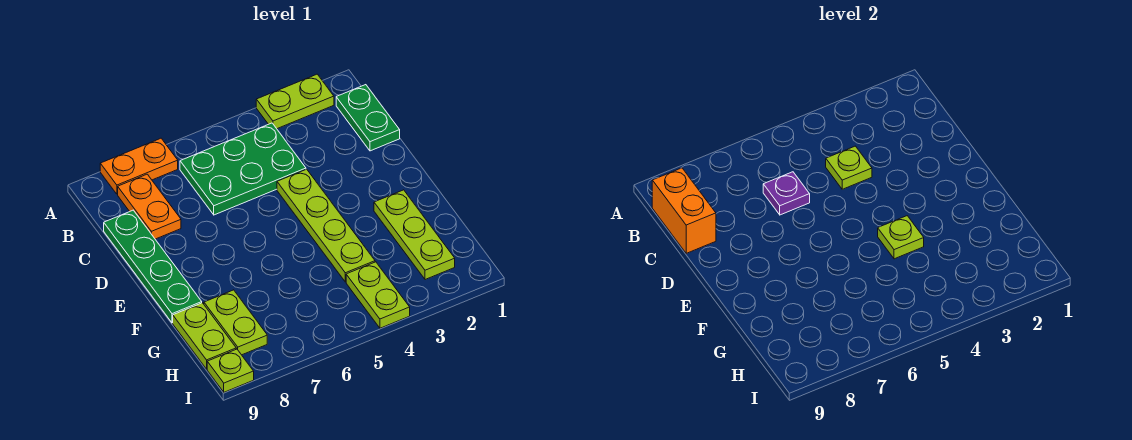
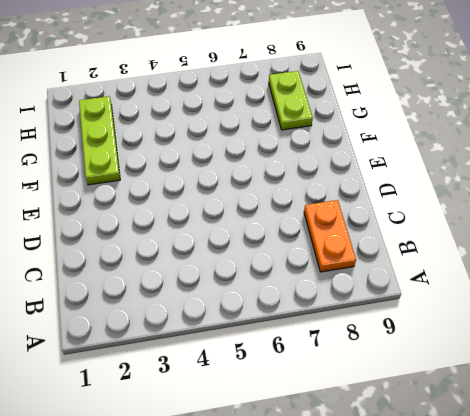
none -> lime plate A2:A3 level 1
none -> orange plate A7:A8 level 1
none -> green plate B1:C1 level 1

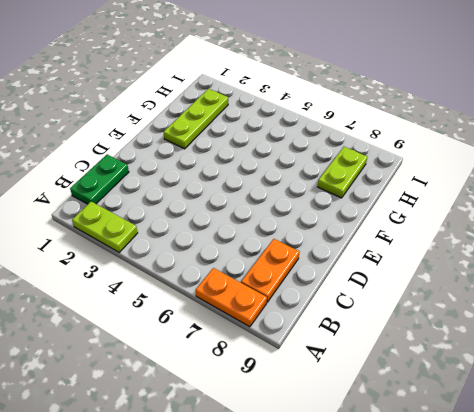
none -> green plate B4:C6 level 1
none -> green plate C9:F9 level 1
none -> lime plate D4:G4 level 1

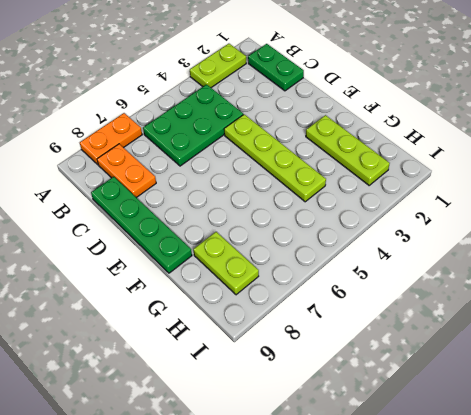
none -> lime plate G9:H9 level 1
none -> lime plate H4:I4 level 1
none -> lime plate I9 level 1

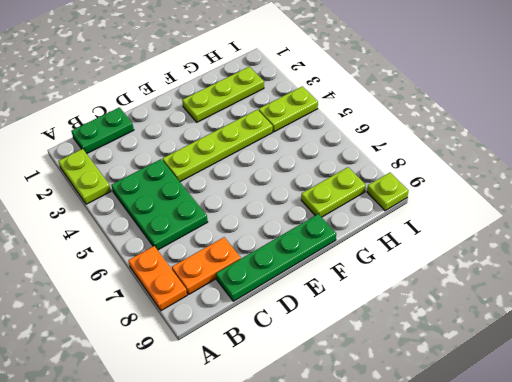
none -> lime plate G9:H9 level 1
none -> orange brick B9:C9 level 2
none -> lime plate C4 level 2

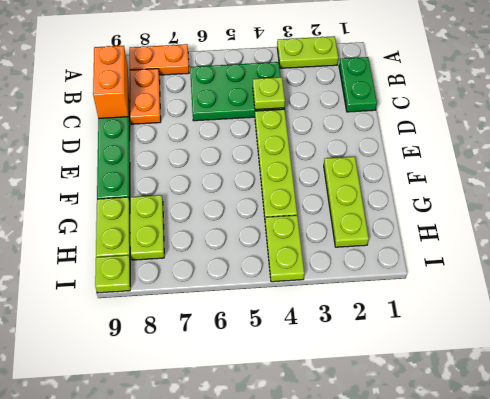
none -> purple plate C6 level 2
none -> lime plate F4 level 2

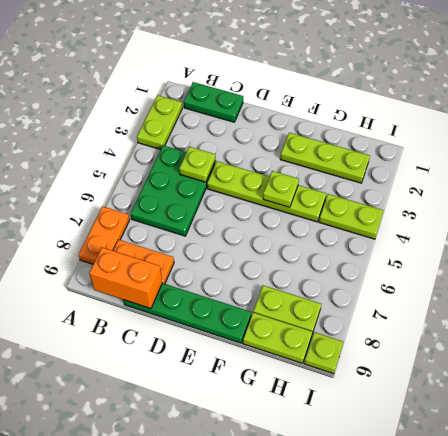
none -> purple plate C6 level 2

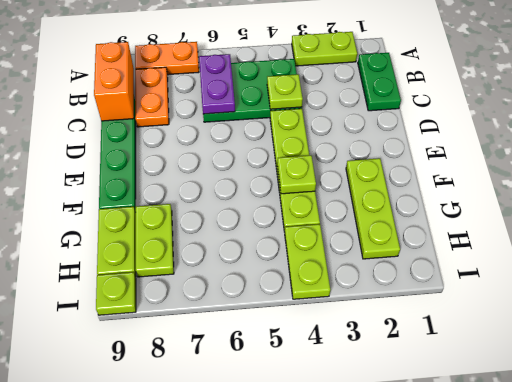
purple plate B6:C6 level 2 -> purple plate C6 level 2

